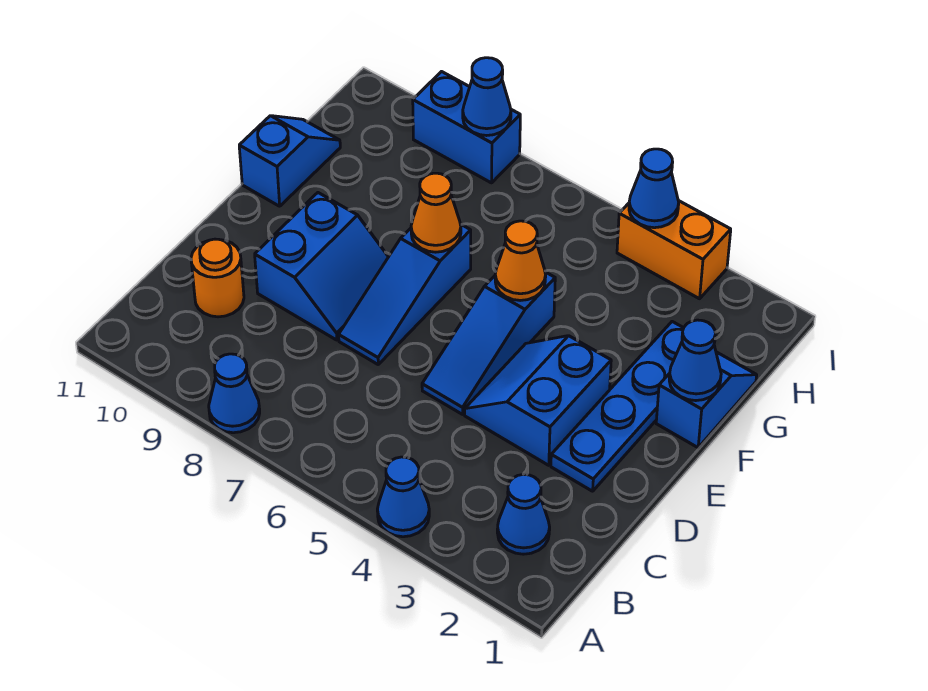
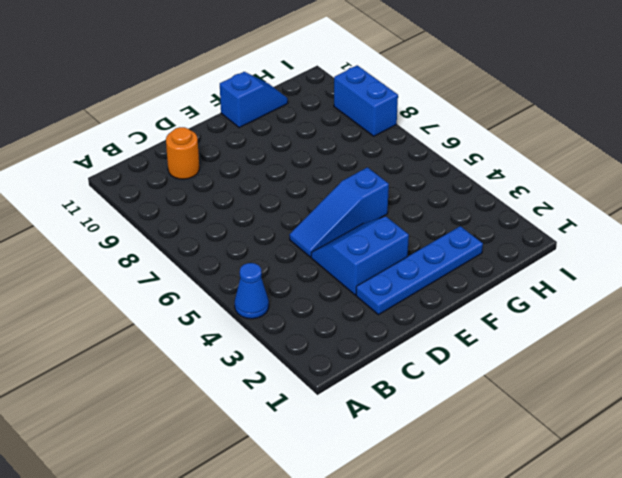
none -> blue cone A8 level 1
none -> blue cone B2 level 1
none -> blue slope D7:F7 level 1 top F

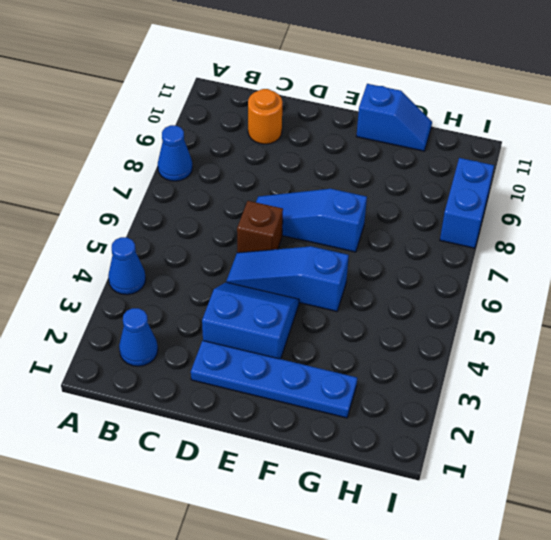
brown brick D6 level 1 -> none
none -> blue slope D8:E9 level 1 top 9
none -> blue slope F1:G1 level 1 top F
none -> orange brick I3:I4 level 1

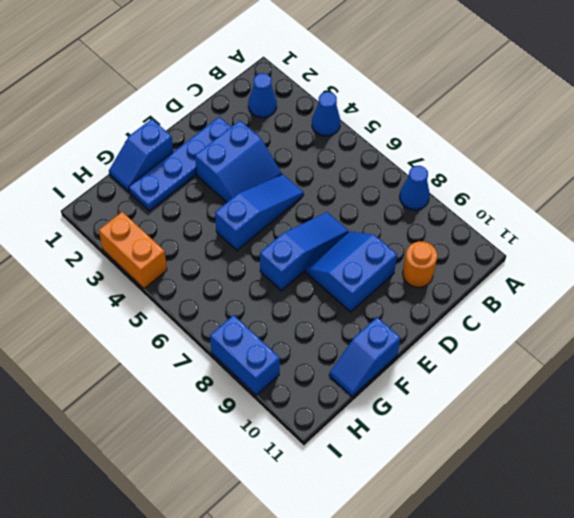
none -> blue cone F1 level 2
none -> orange cone F5 level 2
none -> orange cone F7 level 2

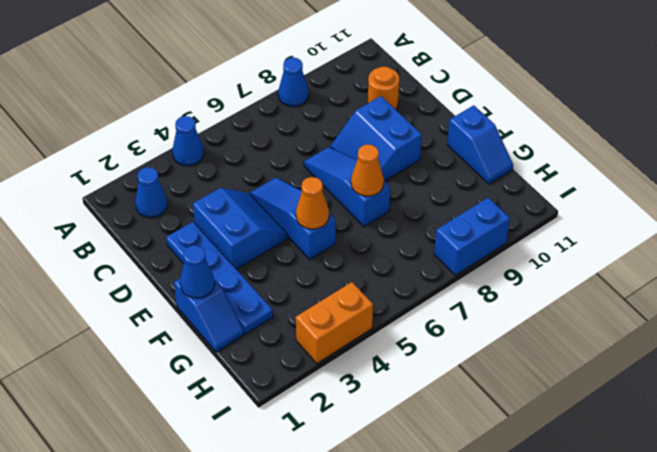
none -> blue cone I4 level 2
none -> blue cone I8 level 2

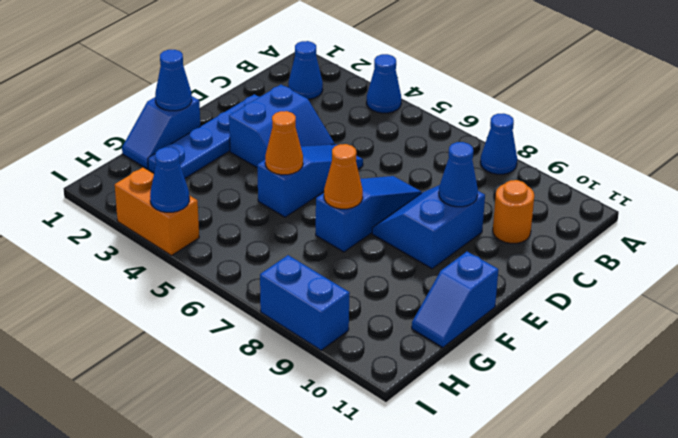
blue cone D9 level 2 -> blue cone I8 level 2

